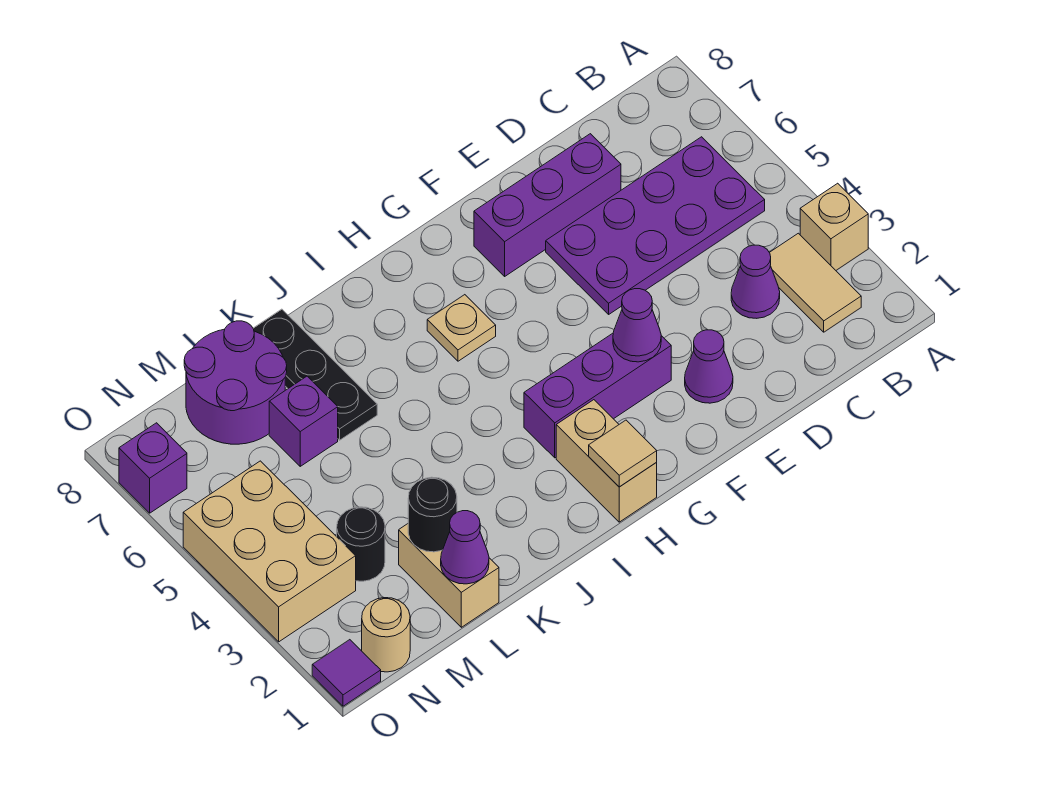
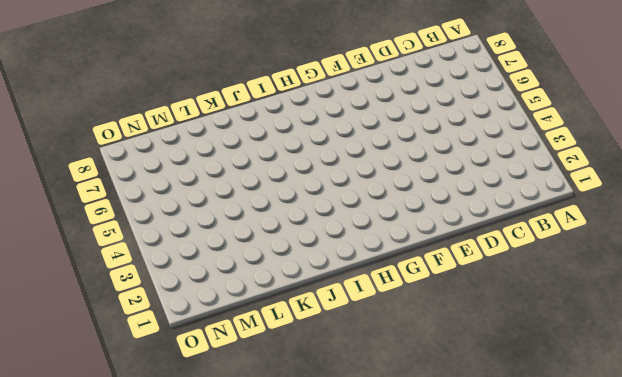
none -> tan brick A3 level 1
none -> tan tile B2:B3 level 1
none -> purple plate B5:E6 level 1

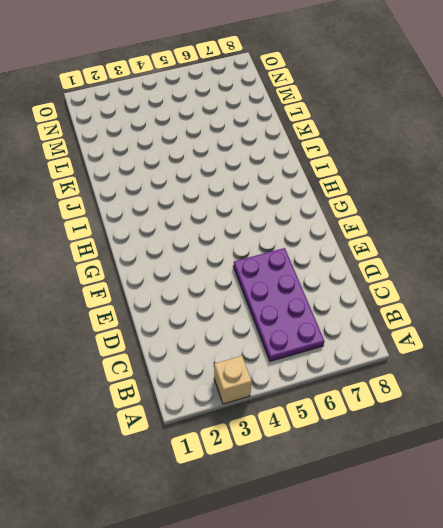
none -> tan tile B2:B3 level 1
none -> purple cone C3 level 1
none -> purple brick D7:F7 level 1

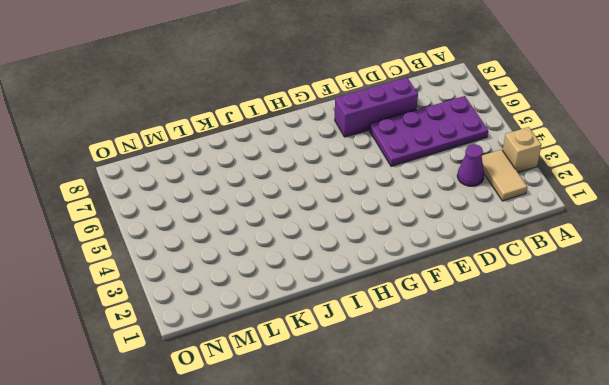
none -> purple cone E2 level 1
none -> purple brick F3:H3 level 1
none -> tan brick H1:H2 level 1

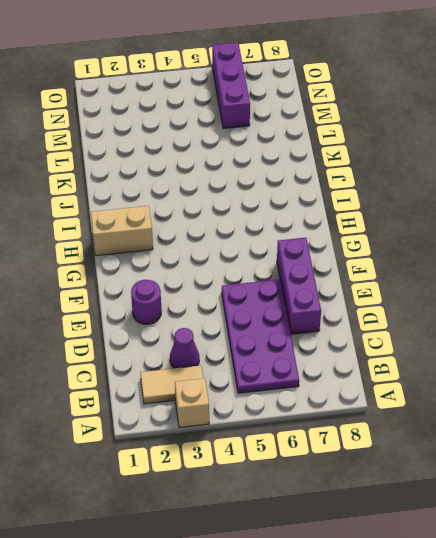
purple round brick E2 level 1 -> purple cone E2 level 1
purple brick M6:O6 level 1 -> purple brick F3:H3 level 1
none -> tan plate H6 level 1
none -> black plate K6:K8 level 1
none -> tan brick L1:L2 level 1

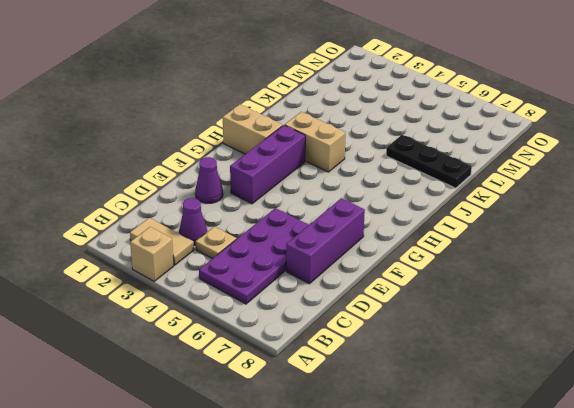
tan plate C4 level 1 -> tan plate H6 level 1
tan brick I3:I4 level 1 -> tan brick L1:L2 level 1
none -> purple brick L6 level 1
none -> purple round brick L7:M8 level 1
none -> black round brick M3 level 1

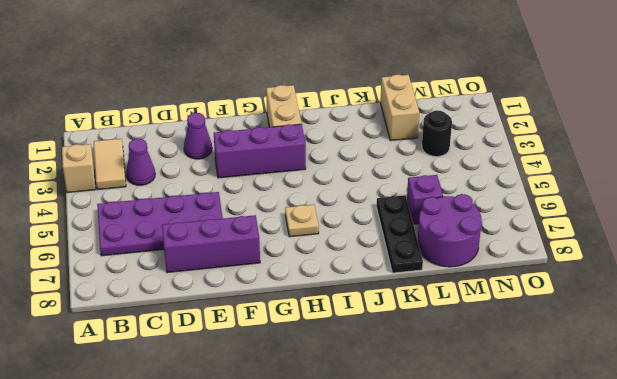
none -> tan round brick N1 level 1
none -> tan brick N3:O5 level 1
none -> purple tile O1 level 1

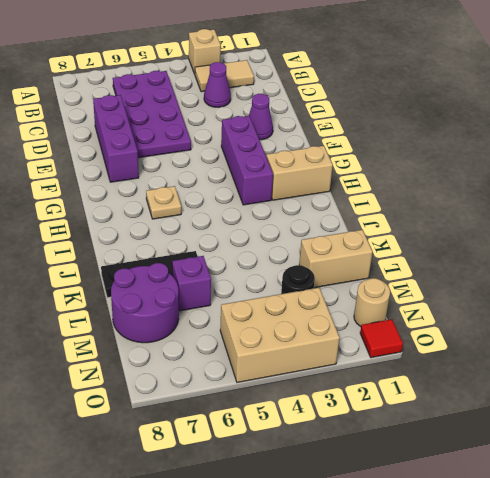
red tile O1 level 1 -> purple tile O1 level 1
none -> purple brick O7 level 1
none -> purple cone F3 level 2
none -> tan tile H1 level 2

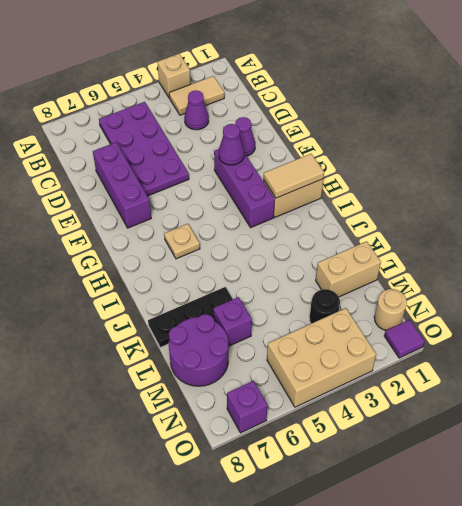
tan tile H1:H2 level 2 -> tan tile H1 level 2
none -> purple cone L1 level 2
none -> black round brick L2 level 2

